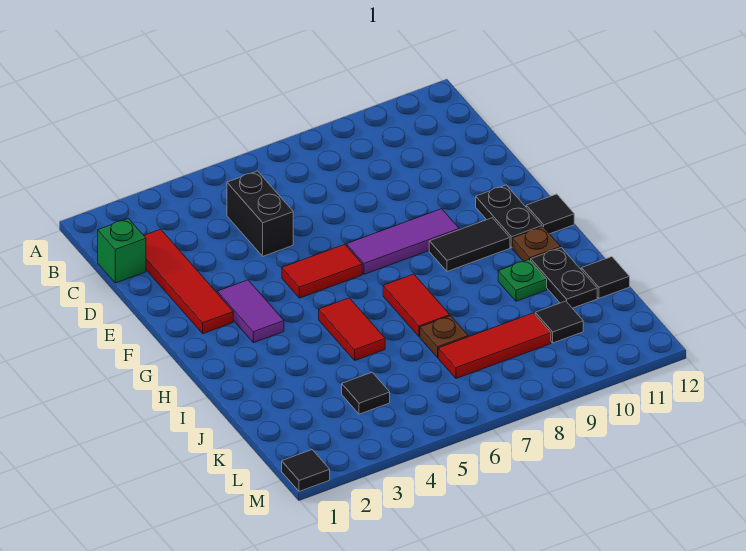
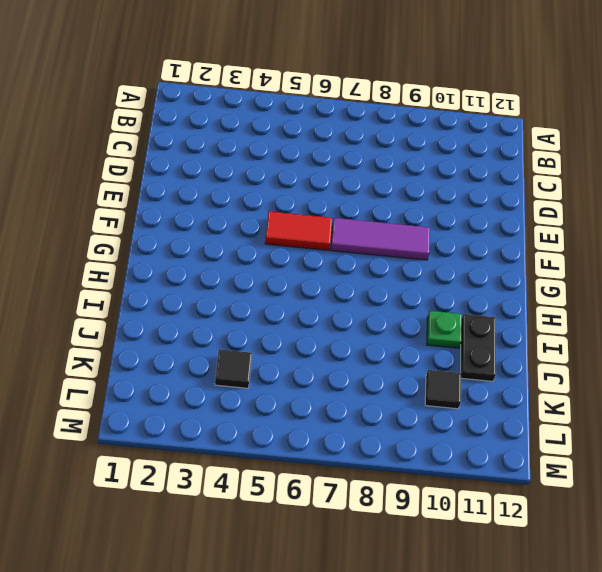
none -> green brick C1 level 1
none -> red tile C2:F2 level 1
none -> black brick C5:D5 level 1

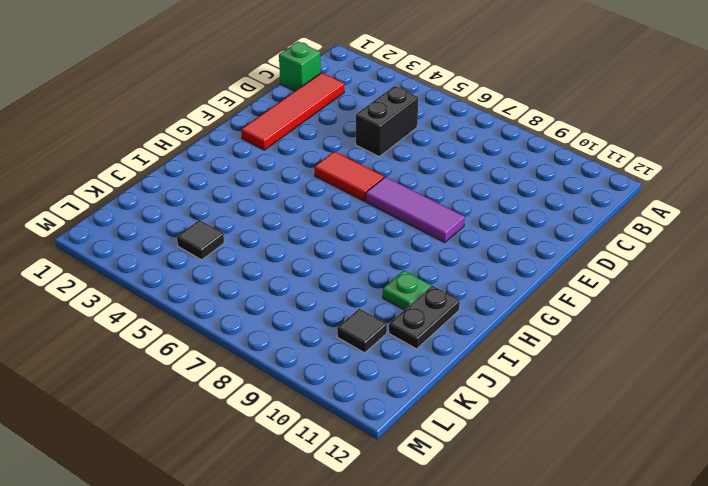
none -> purple tile F3:G3 level 1
none -> black plate F11:G11 level 1
none -> black tile G9:G10 level 1

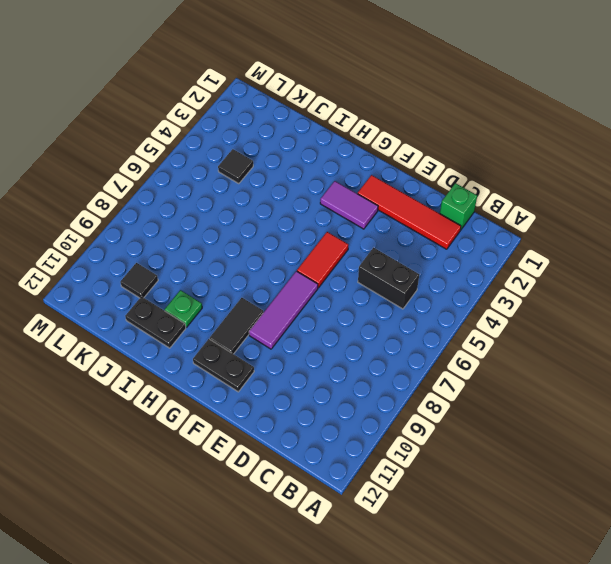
none -> black tile G12 level 1
none -> red tile H5:I5 level 1
none -> red tile H7:I7 level 1

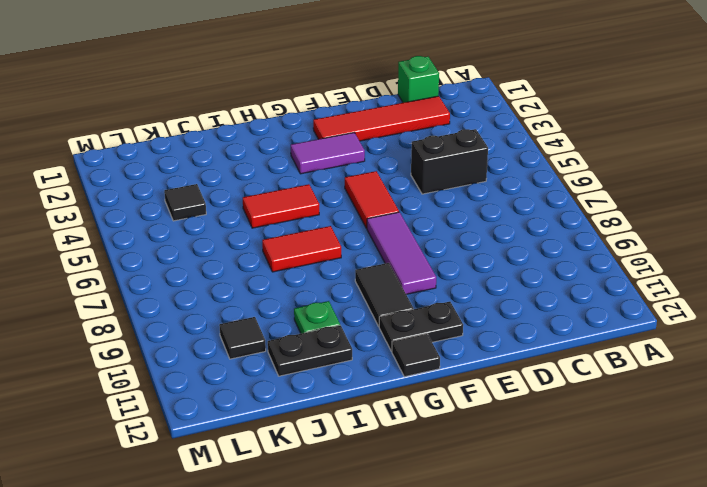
none -> brown plate H11 level 1
none -> brown plate J7 level 1
none -> black tile J12 level 1

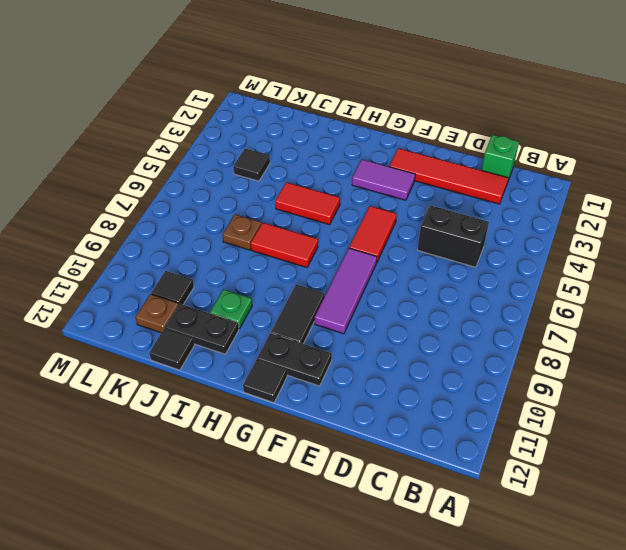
brown plate K11 level 1 -> brown plate H11 level 1
none -> red tile K7:K9 level 1
none -> black tile M1 level 1

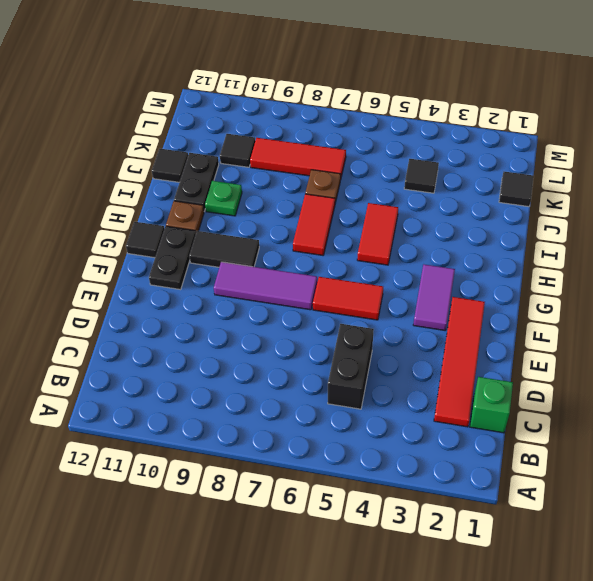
black tile K1 level 1 -> black tile M1 level 1

